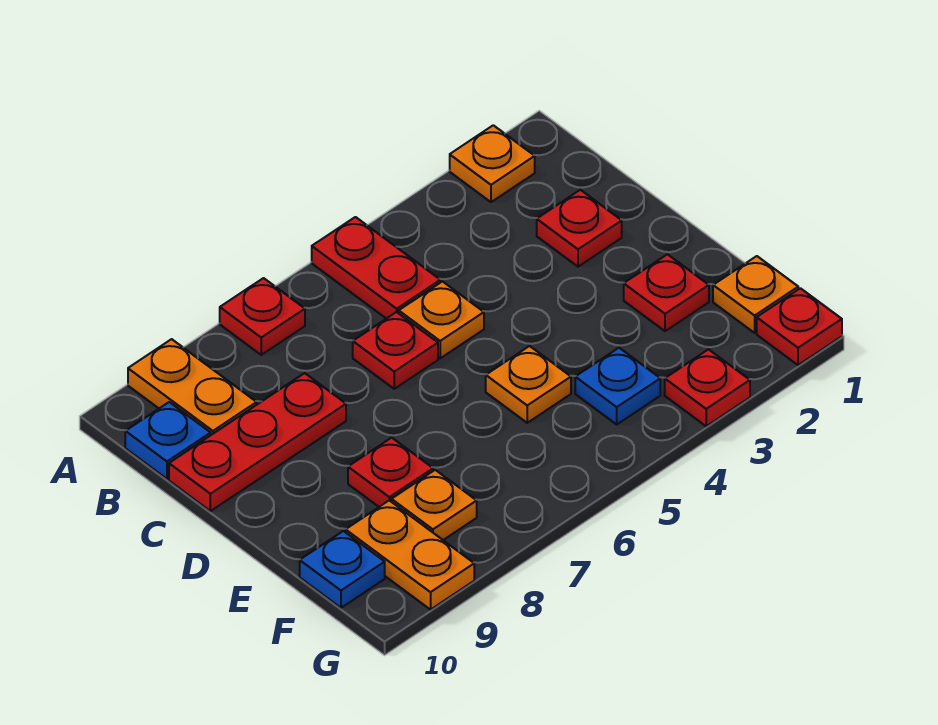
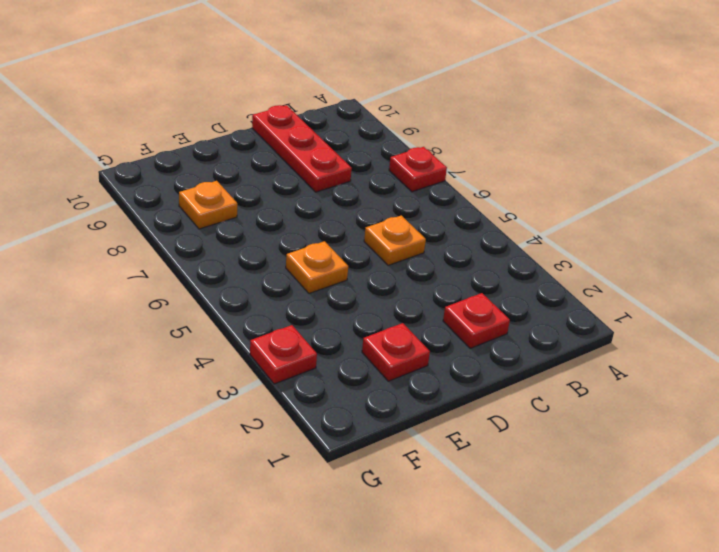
none -> orange plate A2 level 1
none -> red plate A5:B5 level 1
none -> orange plate A9:B9 level 1

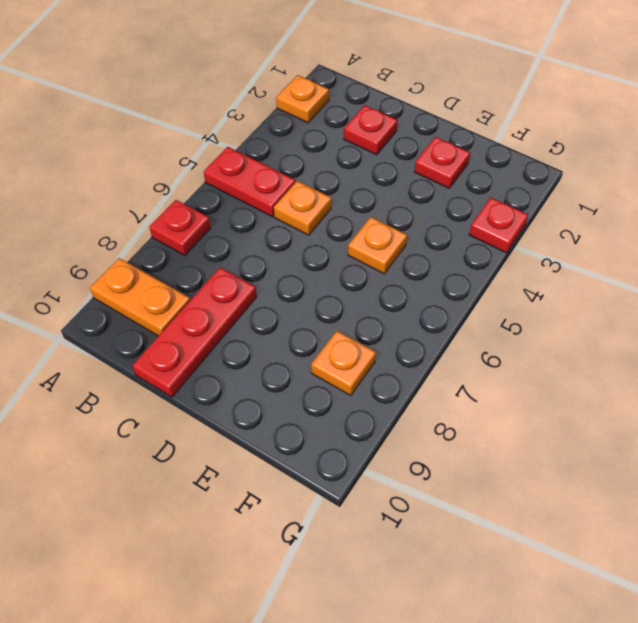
none -> blue plate B10 level 1
none -> red plate C6 level 1
none -> red plate E8 level 1

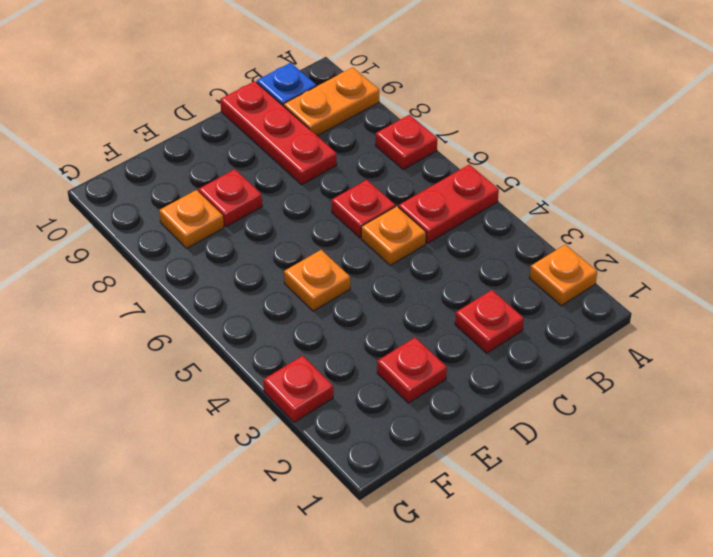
none -> orange plate F1 level 1
none -> blue plate F4 level 1
none -> orange plate F9:G9 level 1

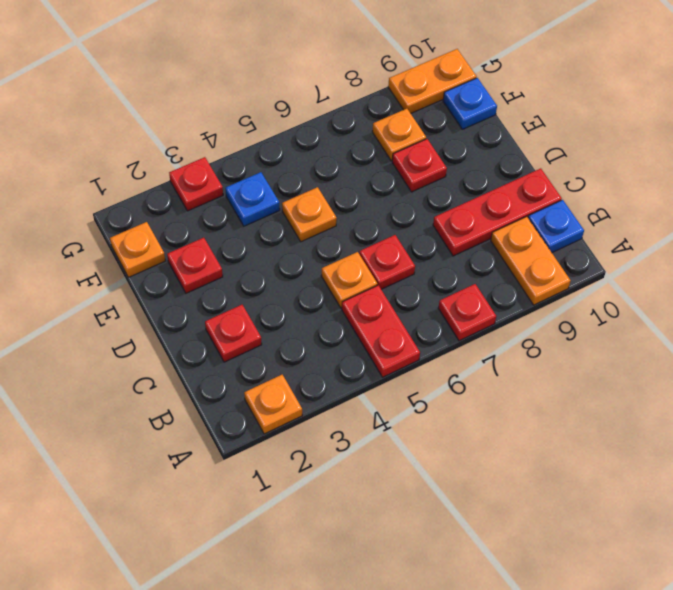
orange plate G9:G10 level 1 -> orange plate F9:G9 level 1
none -> red plate G1 level 1

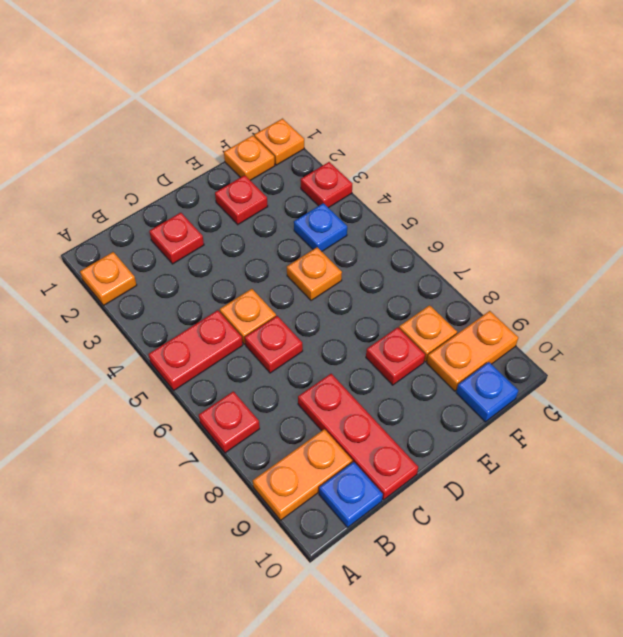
orange plate G1 level 1 -> red plate G1 level 1

